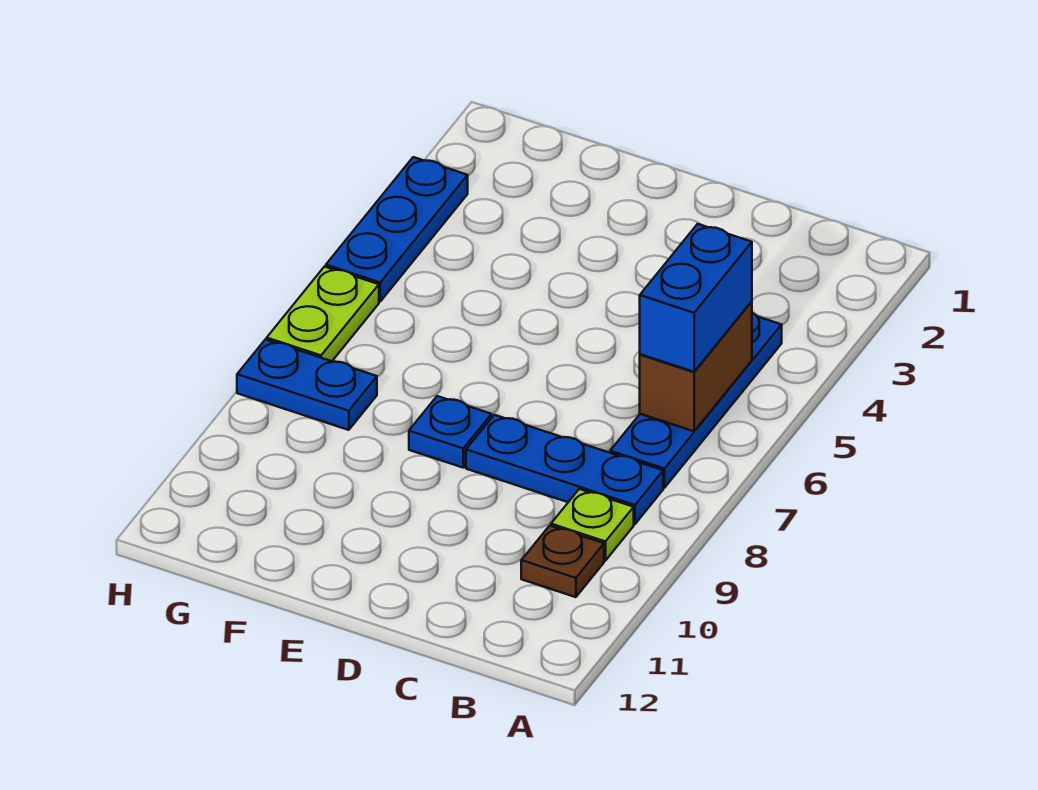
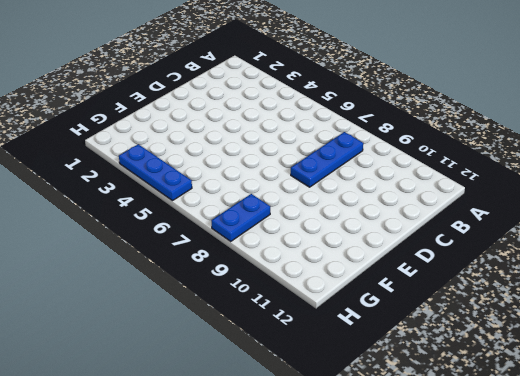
none -> blue plate B4:B7 level 1
none -> lime plate B9 level 1

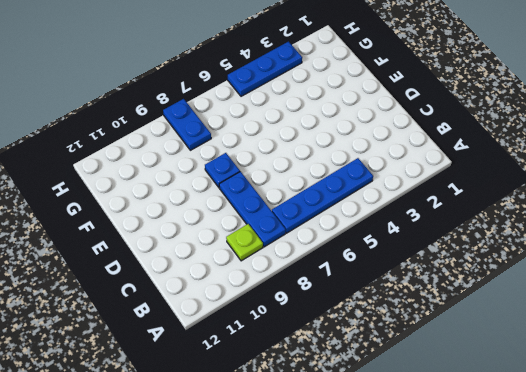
none -> brown plate B10 level 1
none -> lime plate H6:H7 level 1

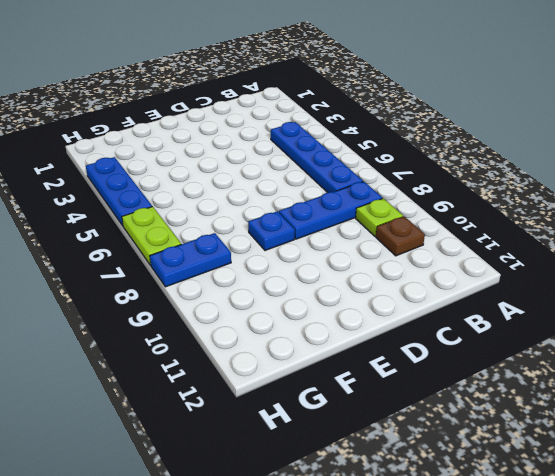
none -> brown brick B5:B6 level 2
none -> blue brick B5:B6 level 3

